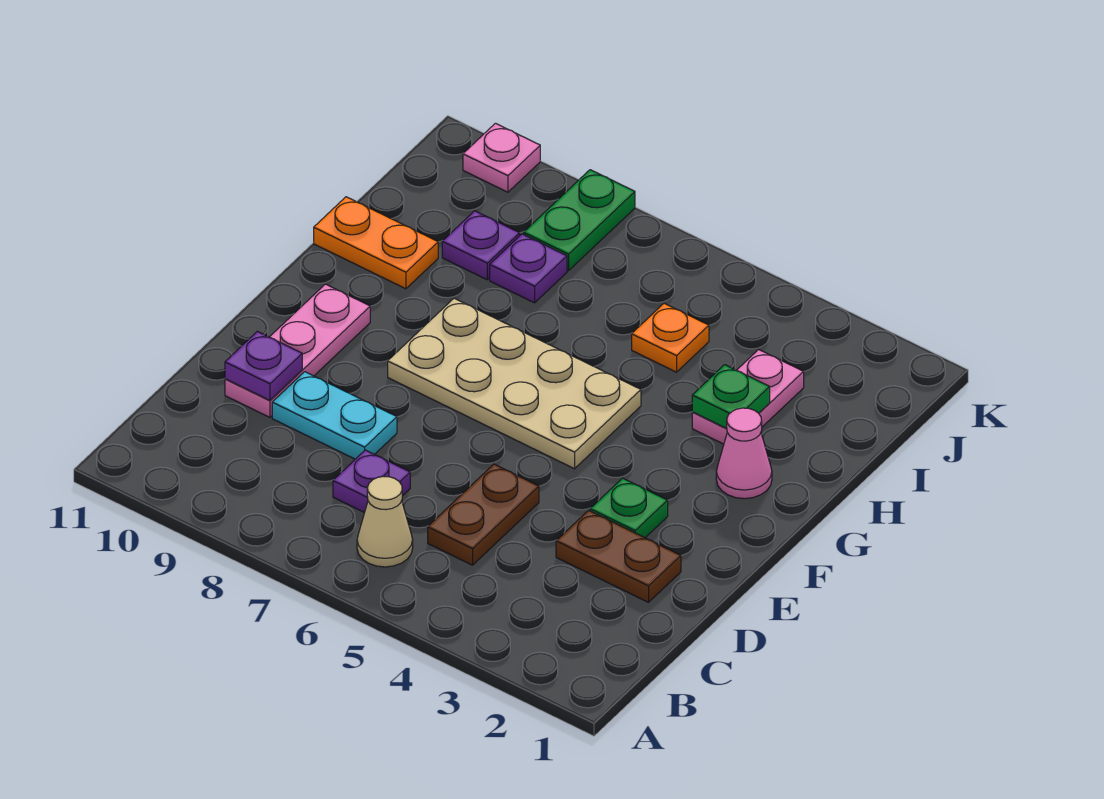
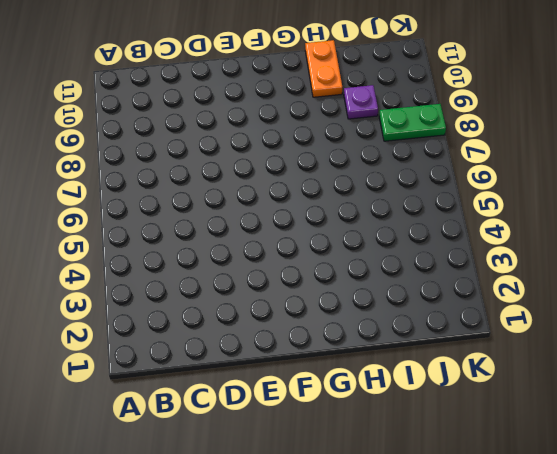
none -> tan cone B6 level 1
none -> brown plate C5:D5 level 1
none -> purple plate C7 level 1

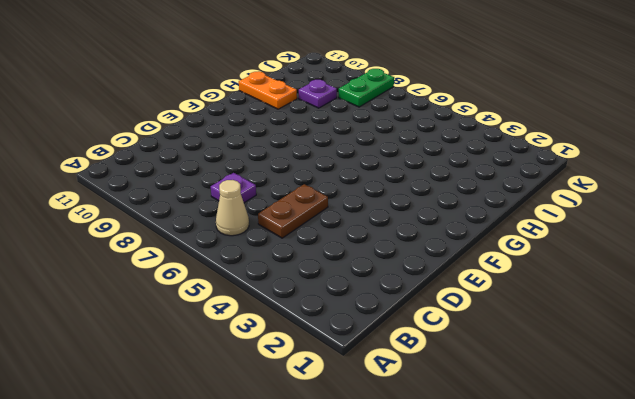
none -> brown plate D2:D3 level 1
none -> cyan plate D8:D9 level 1
none -> pink plate D10:F10 level 1

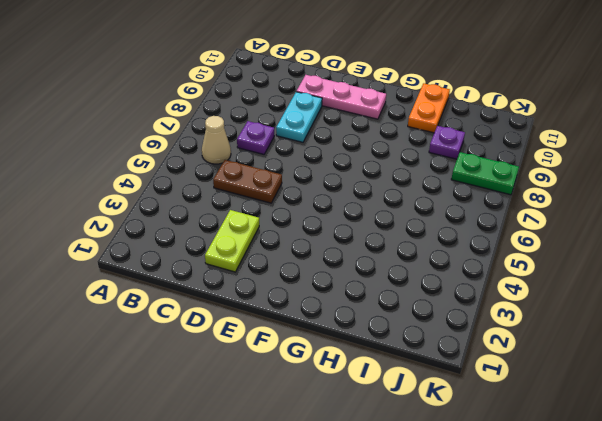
lime plate D2:D3 level 1 -> brown plate D2:D3 level 1
none -> green plate E3 level 1
none -> tan plate F5:G8 level 1
none -> pink cone G2 level 1

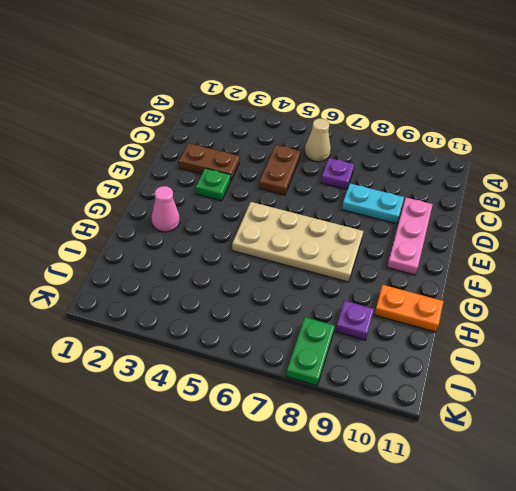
none -> pink plate H3:I3 level 1
none -> orange plate I5 level 1
none -> purple plate I8 level 1

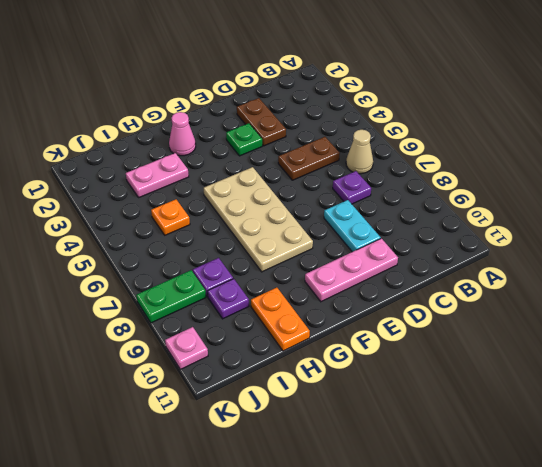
none -> purple plate D10 level 2
none -> green plate H3 level 2

